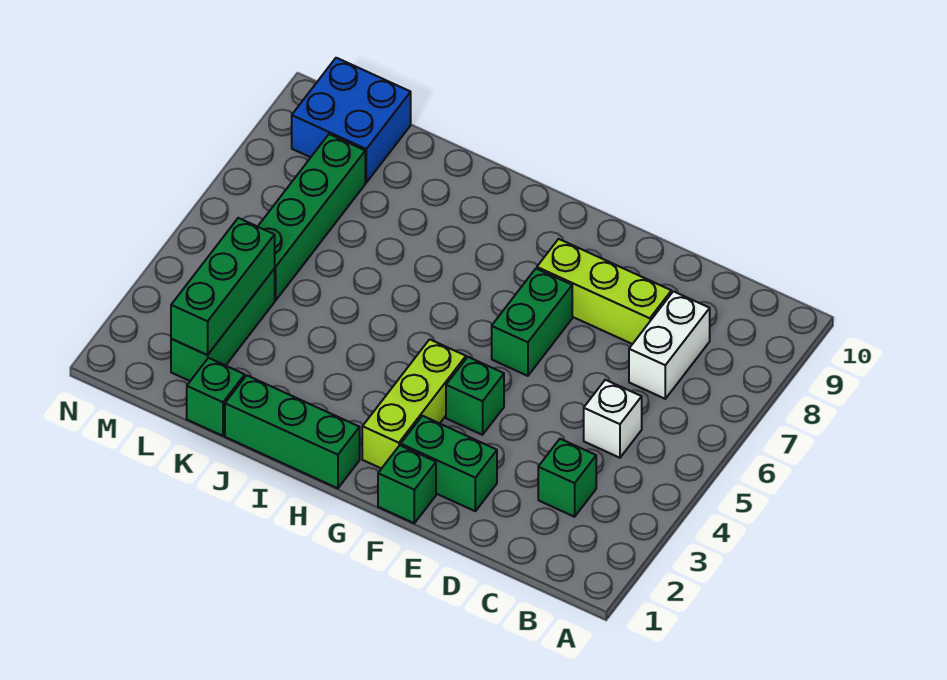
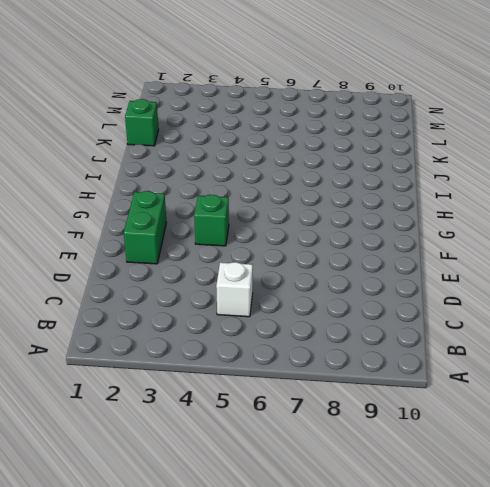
none -> green brick C3 level 1
none -> white brick C7:C8 level 1
none -> lime brick D8:F8 level 1

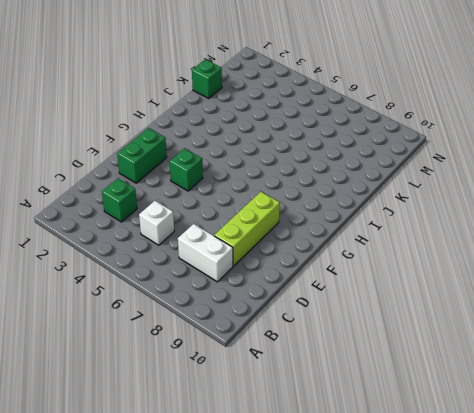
none -> green brick F1 level 1
none -> green brick F6:F7 level 1
none -> lime brick G2:G4 level 1

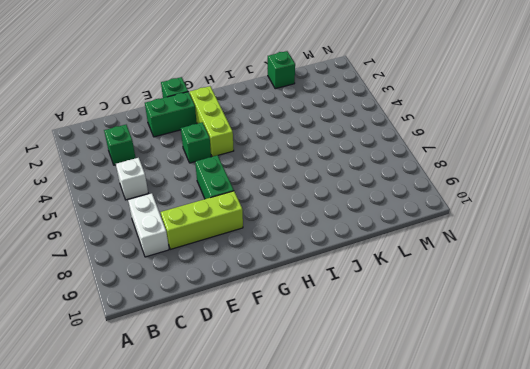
none -> green brick H1:J1 level 1
none -> green brick L2:L4 level 1
none -> green brick L5:L8 level 1

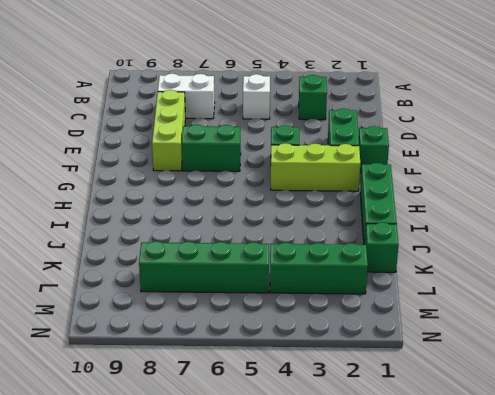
none -> blue brick L9:M10 level 1
none -> green brick L2:L4 level 2

